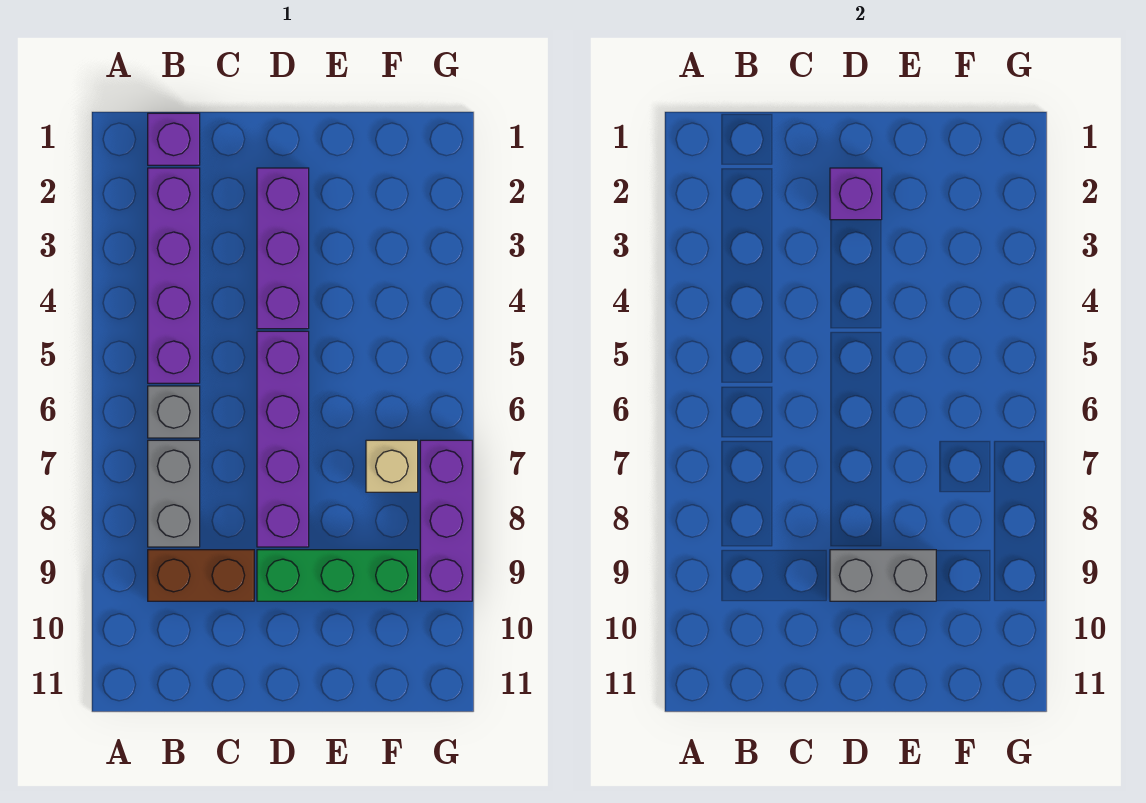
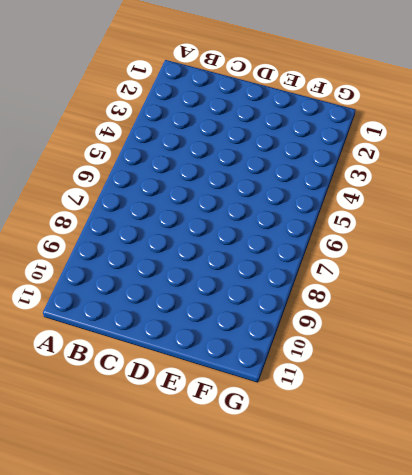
none -> purple brick B1 level 1
none -> purple brick B2:B5 level 1
none -> grey brick B6 level 1

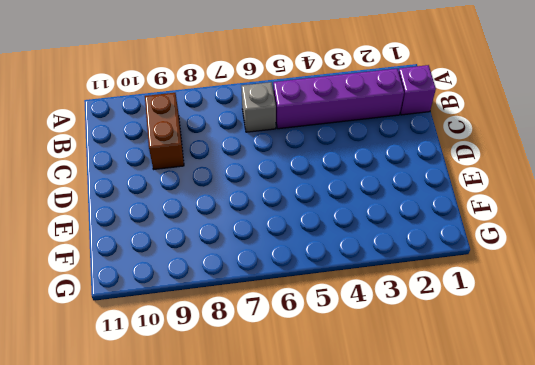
none -> grey brick B7:B8 level 1
none -> purple brick D2:D4 level 1
none -> purple brick D5:D8 level 1

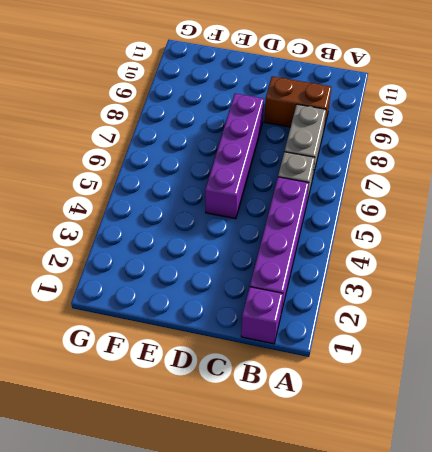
none -> purple brick D2:D4 level 1
none -> green brick D9:F9 level 1
none -> tan brick F7 level 1

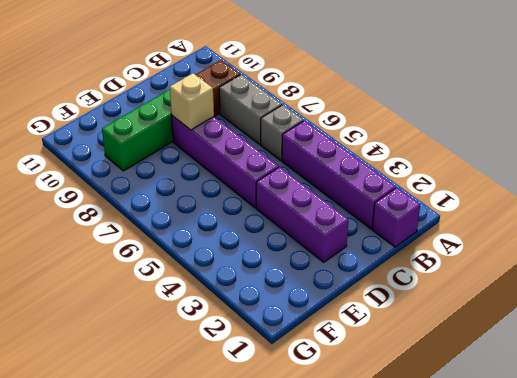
tan brick D8 level 2 -> tan brick F7 level 1
none -> purple brick G7:G9 level 1
none -> purple brick D2 level 2
none -> grey brick D9:E9 level 2

